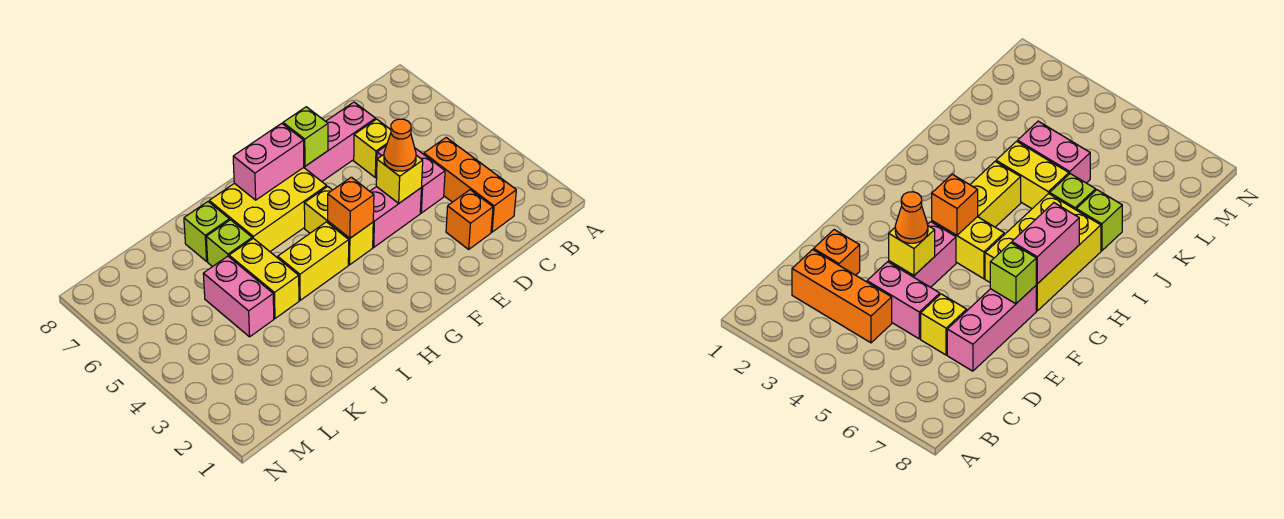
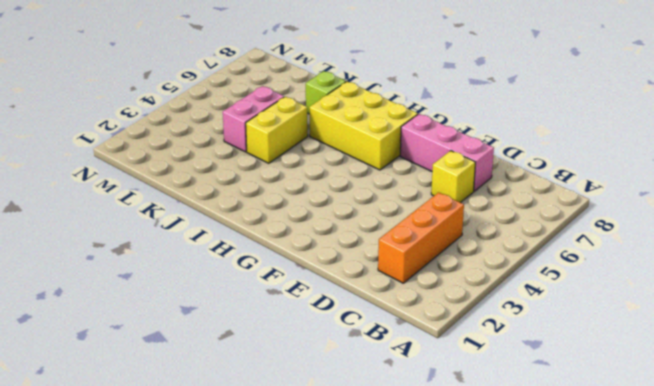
none -> orange brick D2 level 1
none -> pink brick D4:D5 level 1
none -> pink brick E4:F4 level 1

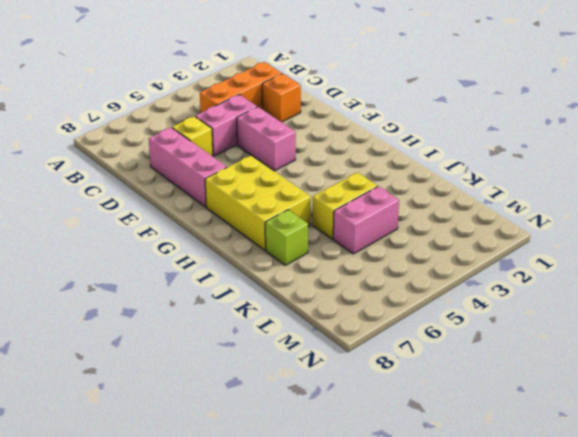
none -> yellow brick G4:G5 level 1
none -> yellow brick H4:I4 level 1
none -> lime brick J6 level 1

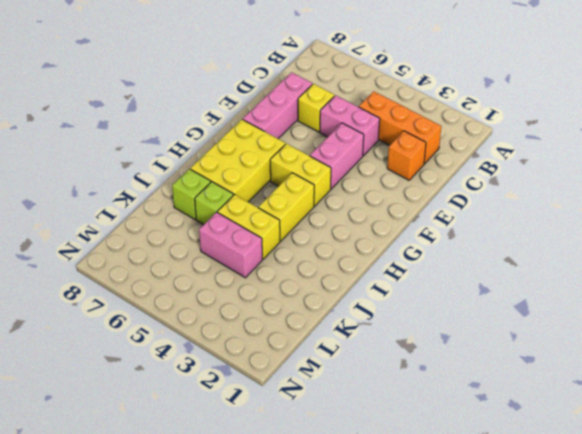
none -> yellow brick E4 level 2
none -> lime brick F7 level 2
none -> orange brick G4 level 2

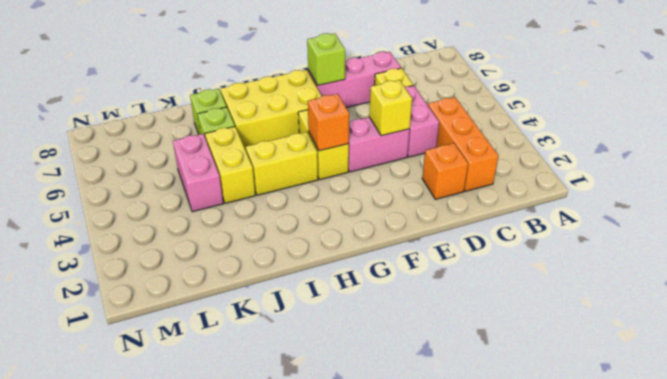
none -> pink brick G7:H7 level 2
none -> orange cone E4 level 3

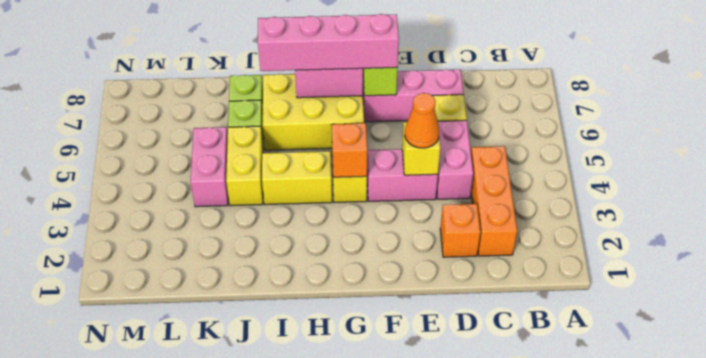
pink brick F7:I7 level 3 -> none

